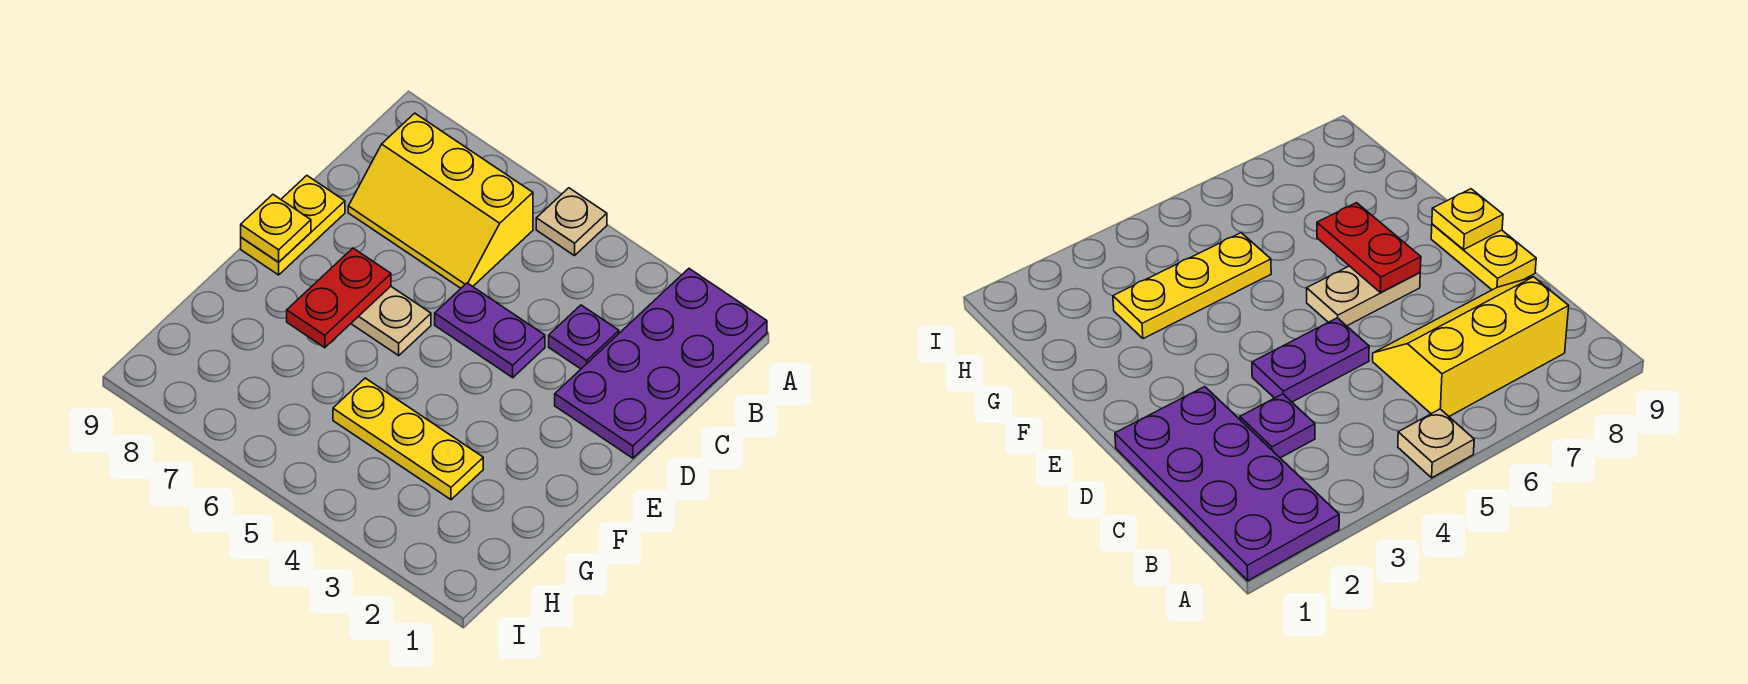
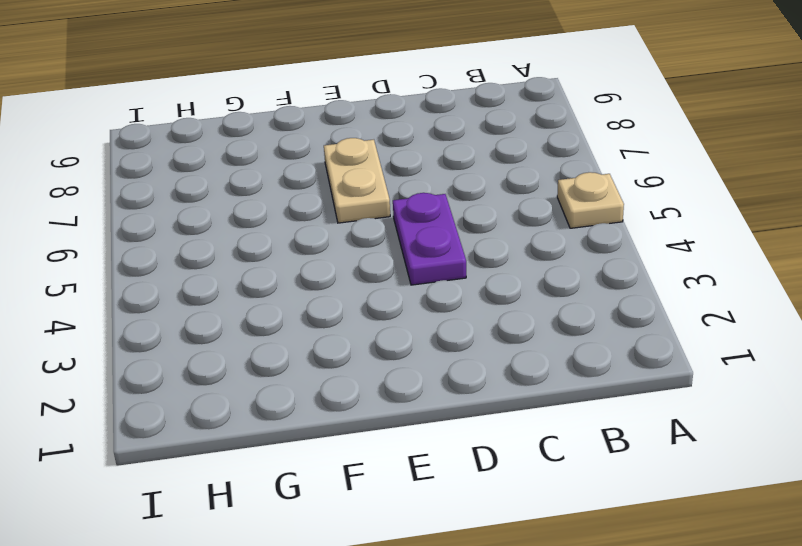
none -> purple plate A1:D2 level 1
none -> yellow slope B6:C8 level 1 top B

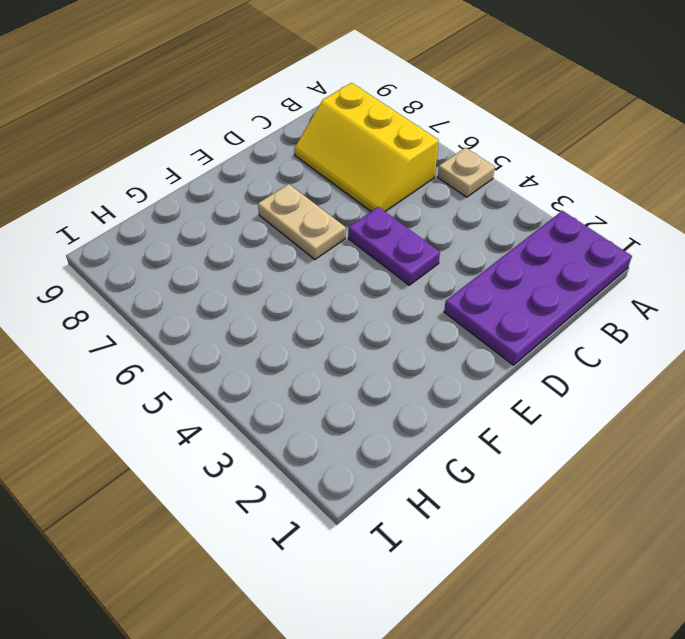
none -> purple plate C3 level 1
none -> yellow plate D9:E9 level 1

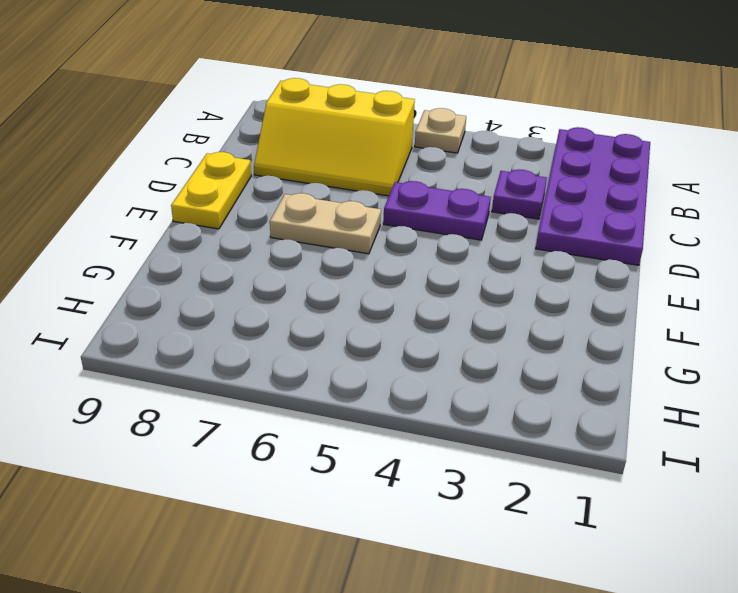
none -> yellow plate G3:G5 level 1
none -> red plate E7:F7 level 2

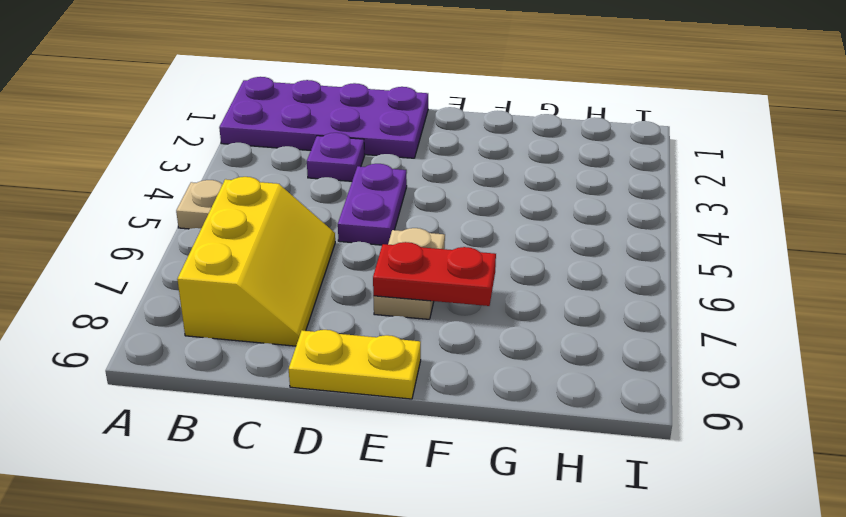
none -> yellow plate G3:G5 level 1
none -> yellow plate E9 level 2

